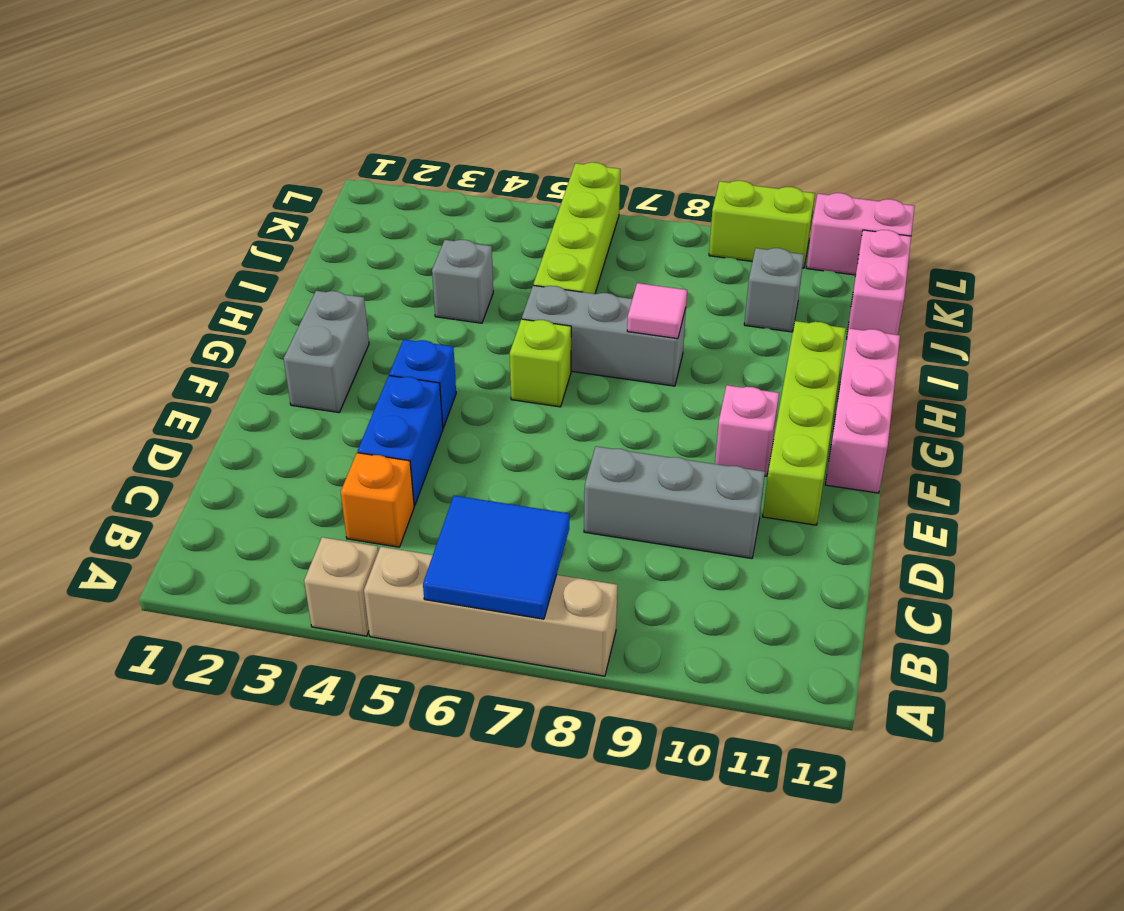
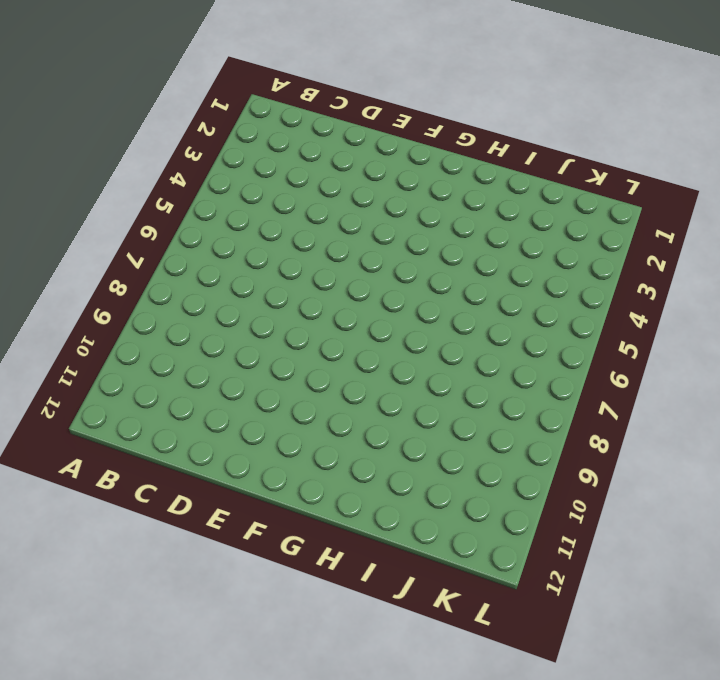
none -> tan brick A4 level 1
none -> tan brick A5:A8 level 1
none -> orange brick C4 level 1

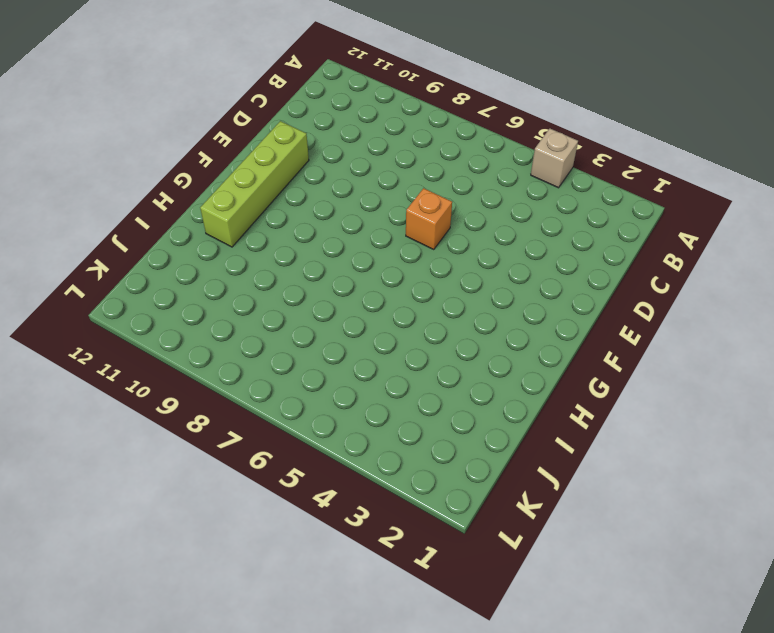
orange brick E6 level 1 -> orange brick C4 level 1
none -> tan brick A5:A8 level 1
none -> blue brick D4:E4 level 1
none -> grey brick D8:D10 level 1

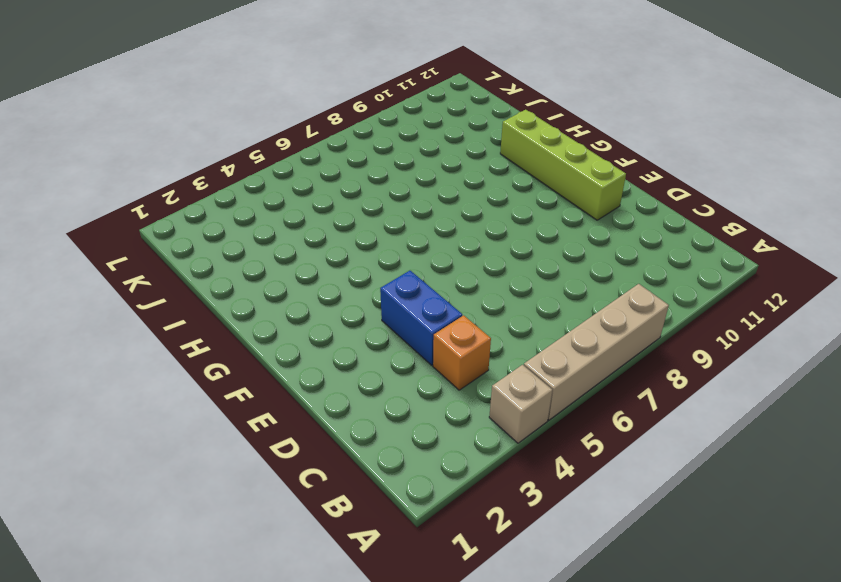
none -> grey brick D8:D10 level 1
none -> grey brick F2:G2 level 1
none -> blue brick F4 level 1

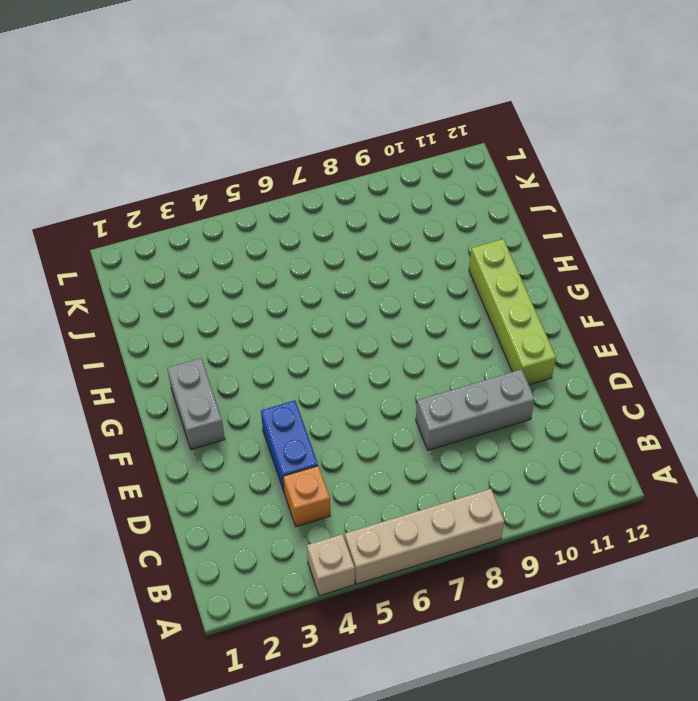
none -> blue brick F4 level 1
none -> pink brick F10 level 1
none -> pink brick F12:H12 level 1

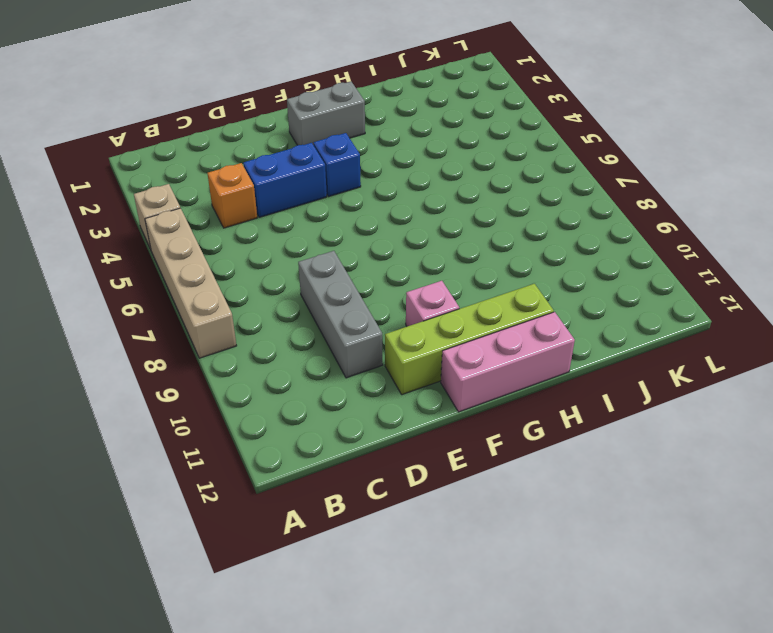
none -> lime brick G6 level 1
none -> grey brick H6:H8 level 1
none -> grey brick I4 level 1

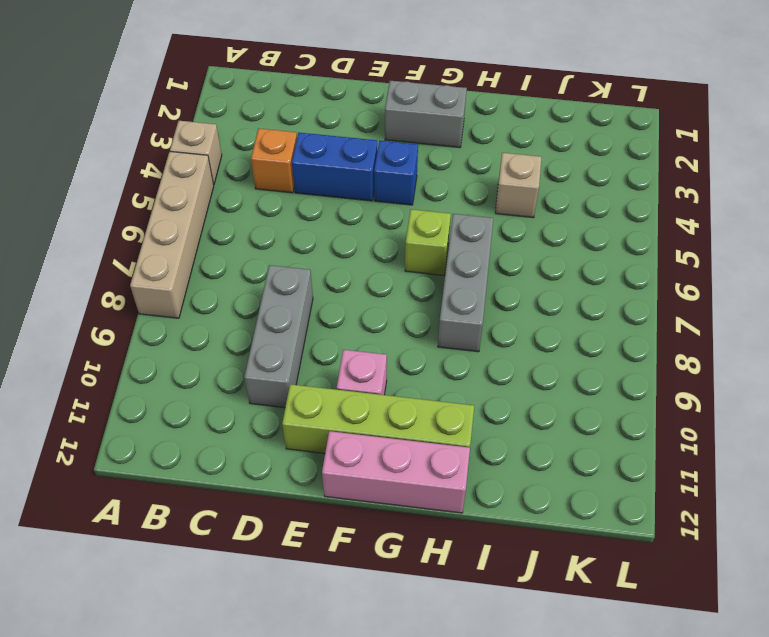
tan brick I4 level 1 -> grey brick I4 level 1
none -> lime brick I6:L6 level 1
none -> grey brick J10 level 1
none -> pink brick J12:K12 level 1

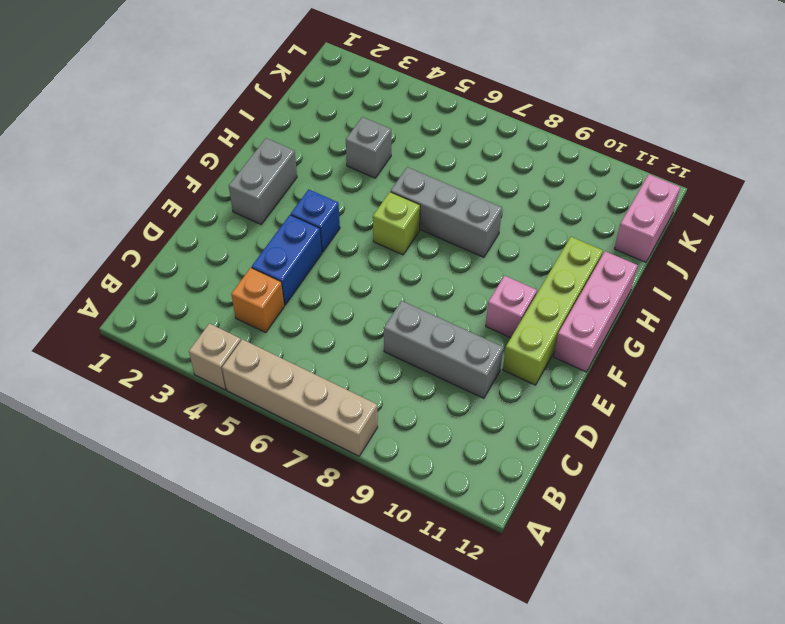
none -> lime brick I6:L6 level 1
none -> grey brick J10 level 1
none -> lime brick L9:L10 level 1

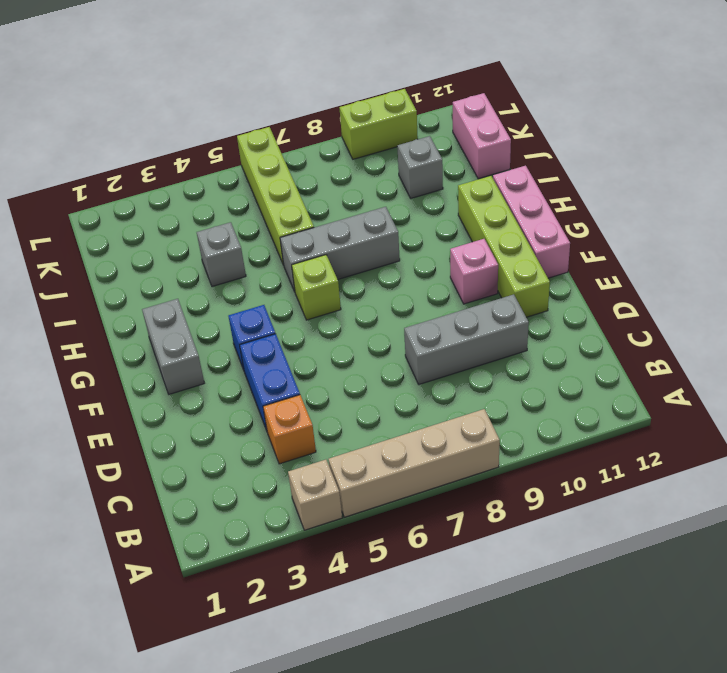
none -> pink brick L11:L12 level 1
none -> blue tile A6:B7 level 2
none -> pink tile H8 level 2

